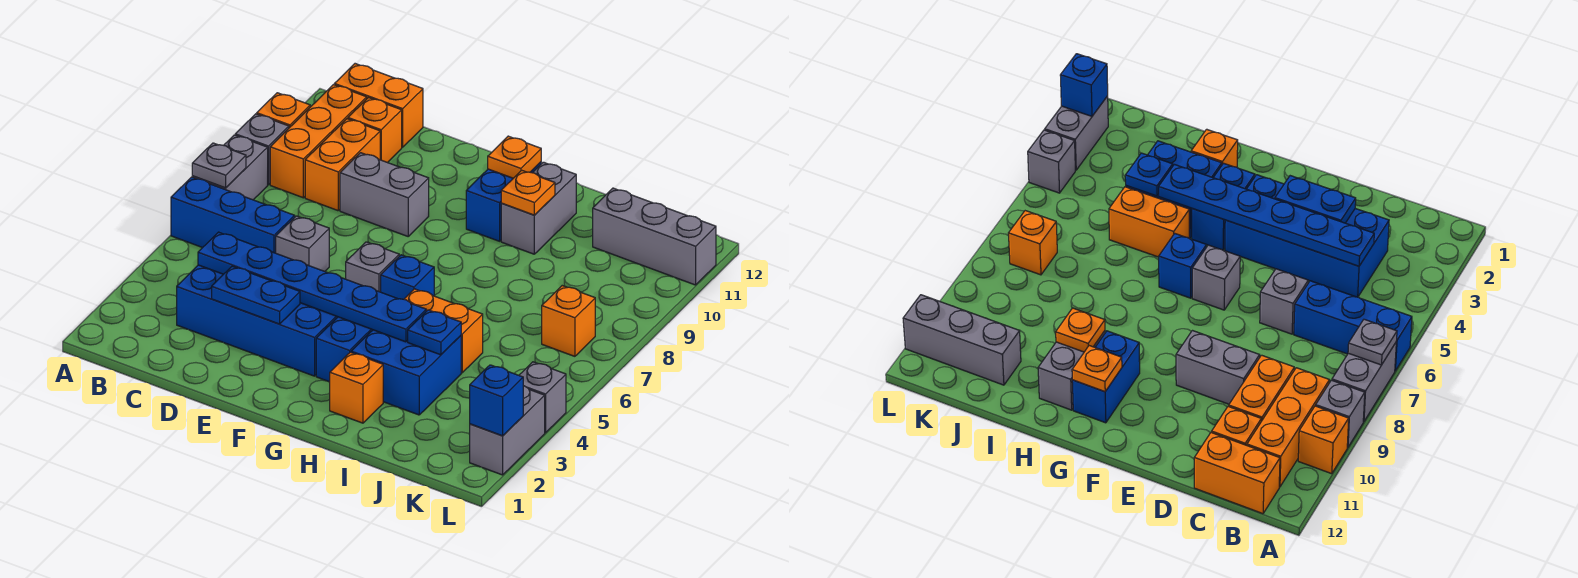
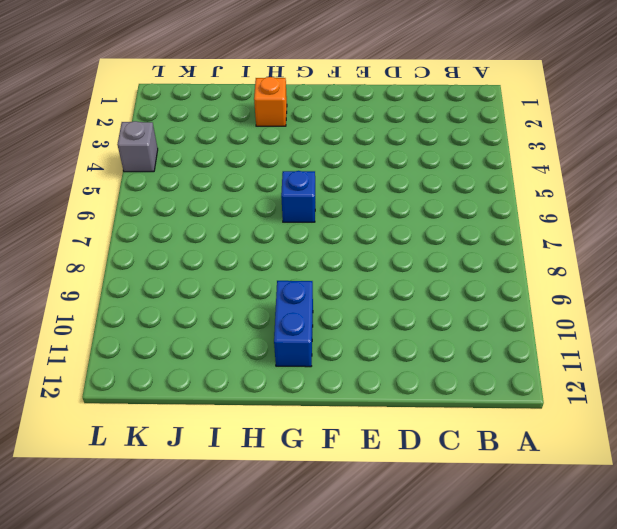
none -> blue brick A6:C6 level 1
none -> grey brick A7:A8 level 1
none -> grey brick A9 level 1
none -> orange brick A10 level 1

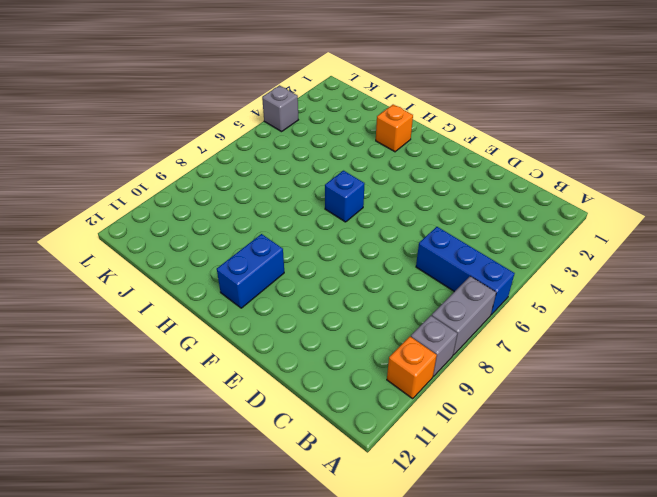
none -> orange brick B9:B11 level 1
none -> orange brick B12:C12 level 1
none -> blue brick C3:F4 level 1
none -> orange brick C9:C10 level 1

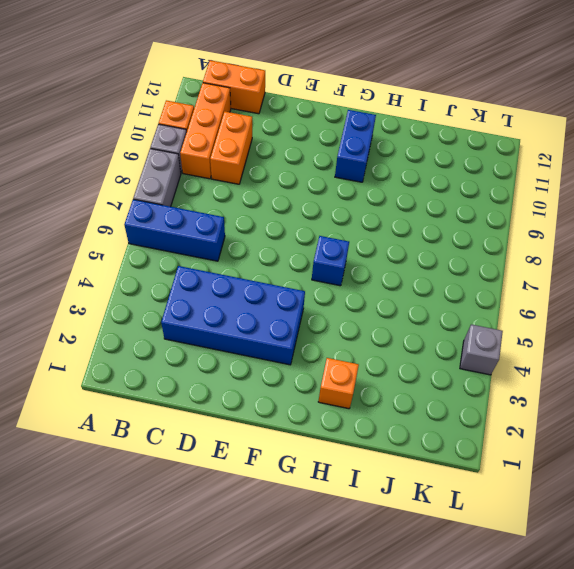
none -> orange brick C11 level 1
none -> grey brick D6 level 1
none -> grey brick D9:E9 level 1
none -> grey brick F6 level 1

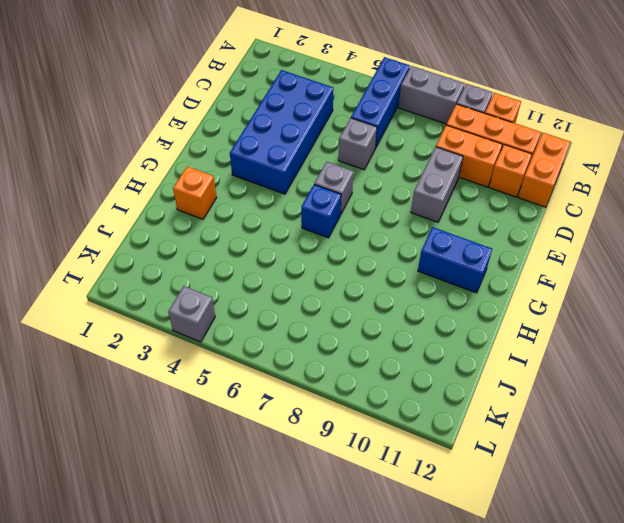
none -> blue brick G3:G4 level 1
none -> blue brick H3:I4 level 1
none -> orange brick H5:I5 level 1
none -> grey brick H10:H11 level 1

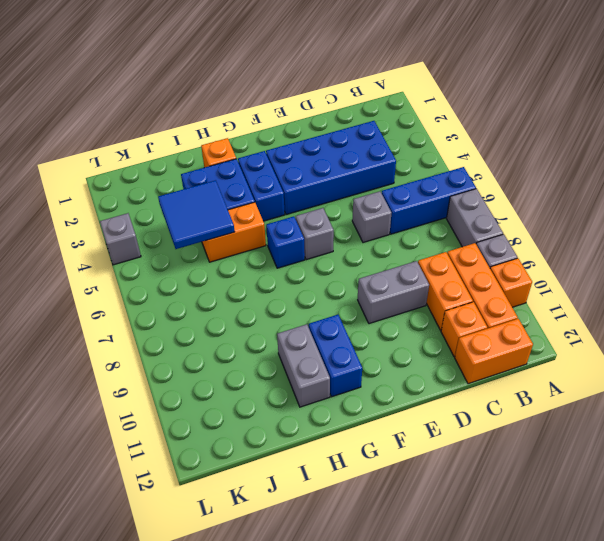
blue tile I4:J5 level 2 -> blue plate I4 level 2
none -> grey brick J11:L11 level 1
none -> orange brick K7 level 1
none -> grey brick L2:L3 level 1
none -> grey plate A7 level 2

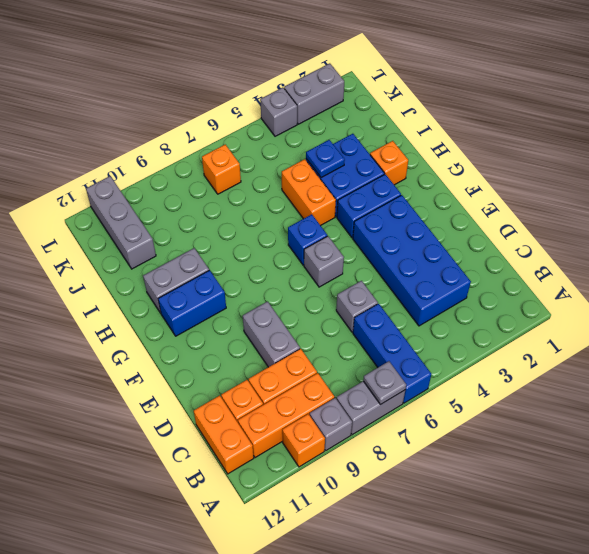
none -> blue plate C4:H4 level 2
none -> blue plate D3:E3 level 2
none -> orange plate G11 level 2
none -> orange plate H10 level 2

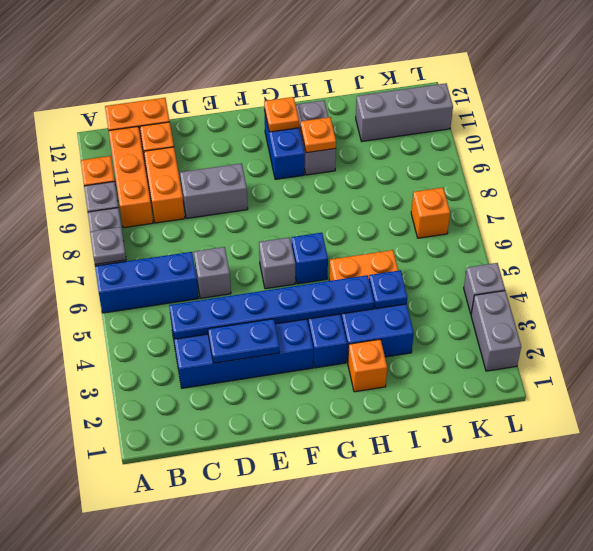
none -> blue brick L2 level 2

